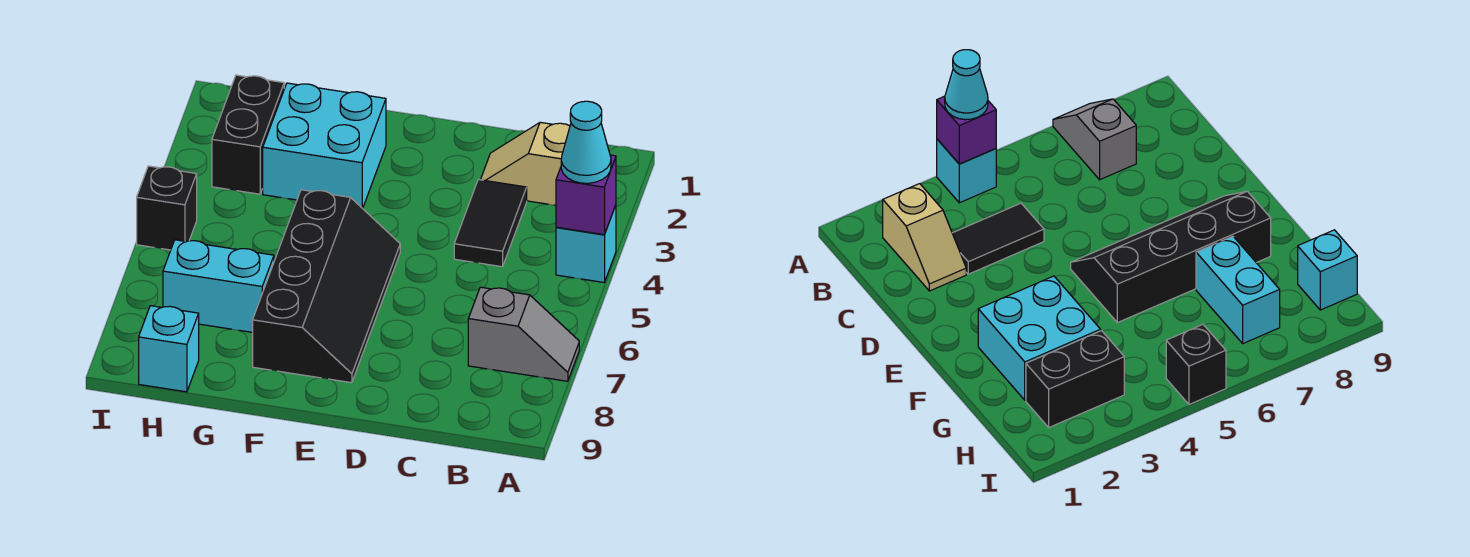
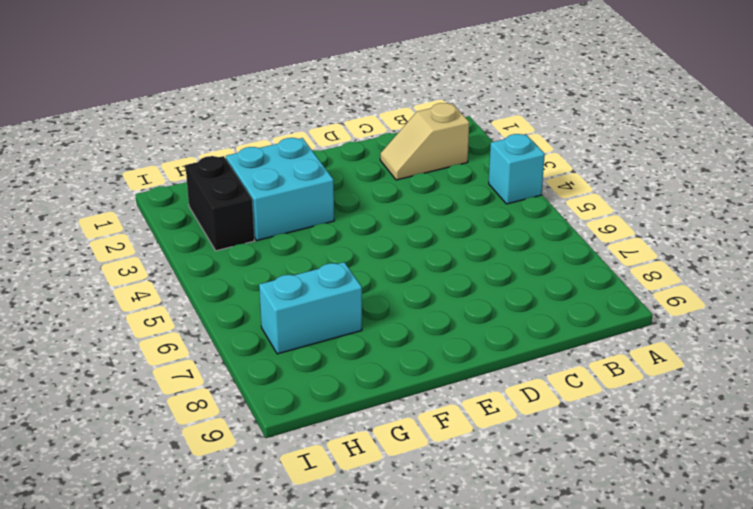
none -> grey slope A7:B7 level 1 top B
none -> black tile C3:C4 level 1
none -> black slope E5:F8 level 1 top F

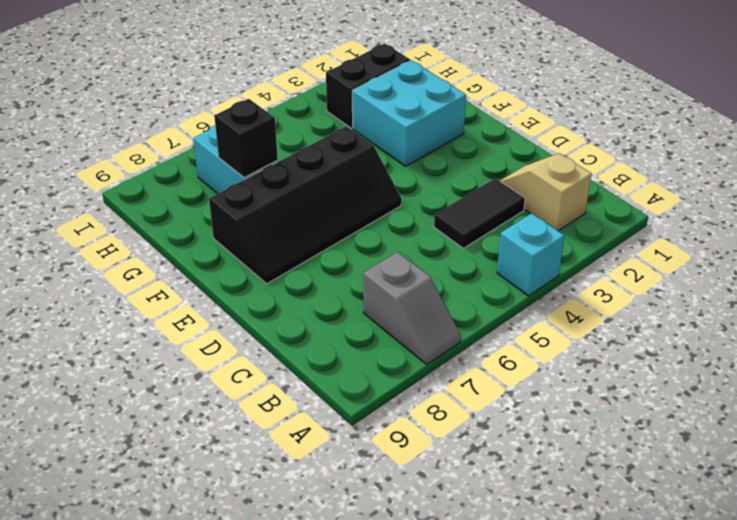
black brick G7 level 2 -> black brick I5 level 1
none -> cyan brick H9 level 1
none -> purple brick A4 level 2
none -> cyan cone A4 level 3

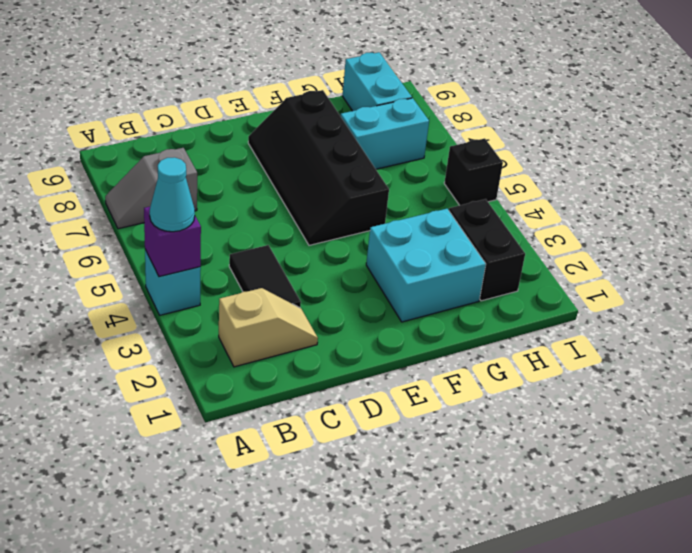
cyan brick H8:H9 level 1 -> cyan brick H9 level 1

